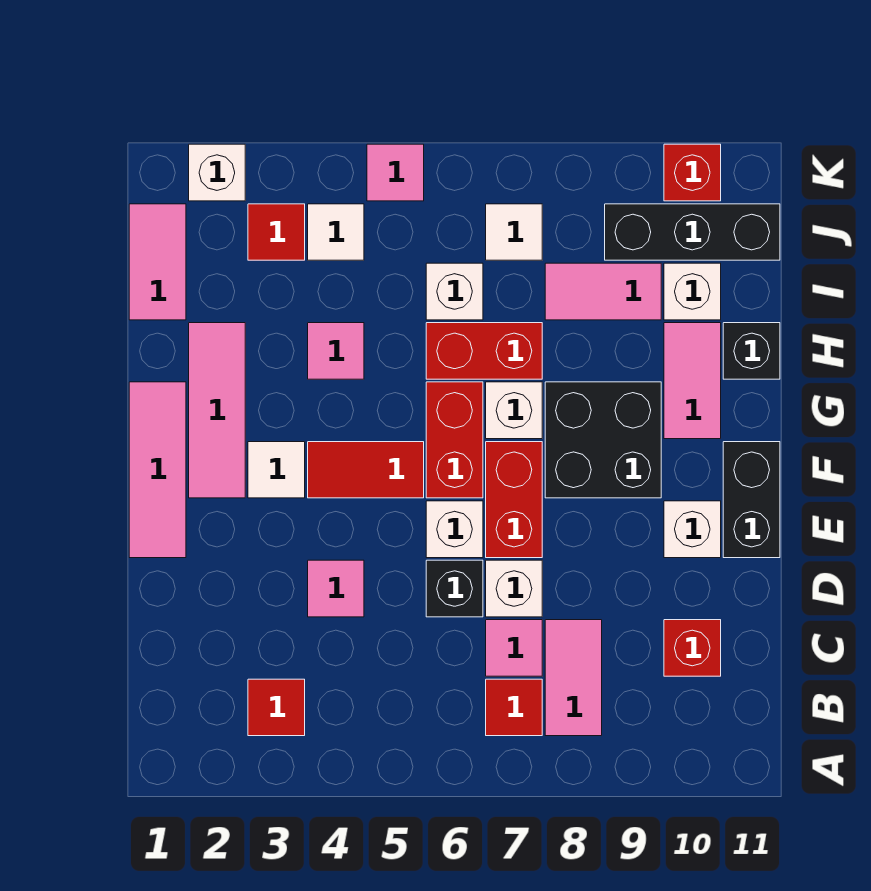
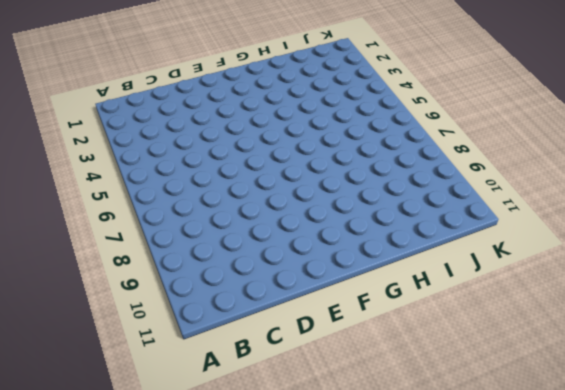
none -> red tile B3 level 1
none -> red tile B7 level 1
none -> pink tile B8:C8 level 1
none -> pink tile C7 level 1

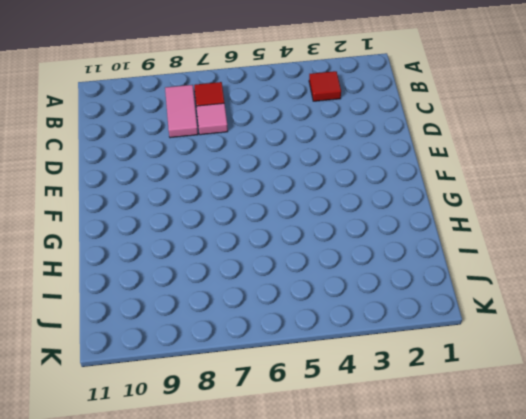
none -> red brick C10 level 1
none -> pink tile D4 level 1
none -> black brick D6 level 1
none -> white brick D7 level 1

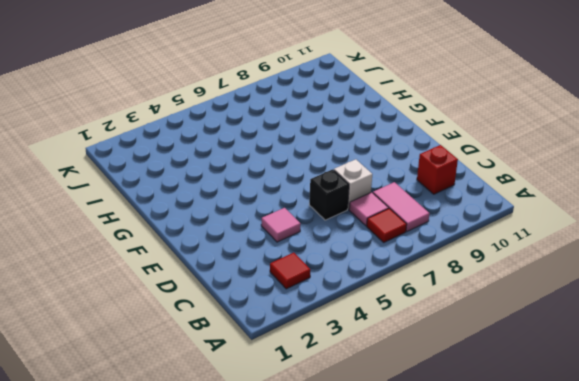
none -> pink tile E1:G1 level 1
none -> white brick E6 level 1
none -> red brick E7:F7 level 1
none -> white brick E10 level 1

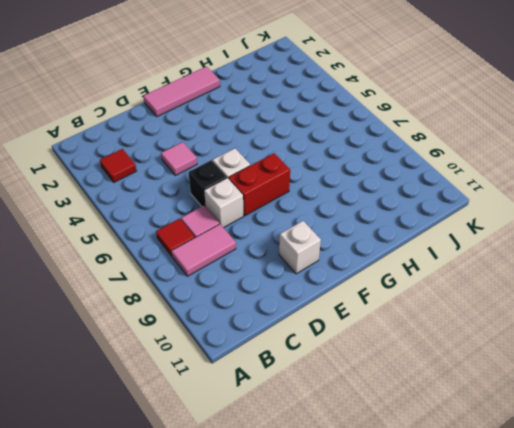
none -> red brick C10 level 1
none -> black brick E11:F11 level 1
none -> pink tile F2:H2 level 1
none -> white tile F3 level 1

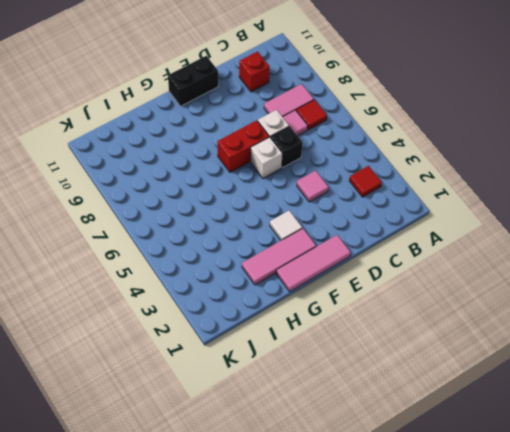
none -> white brick E10 level 1
none -> red tile F4:F5 level 1
none -> red brick F6:G6 level 1
none -> black brick F8:G9 level 1

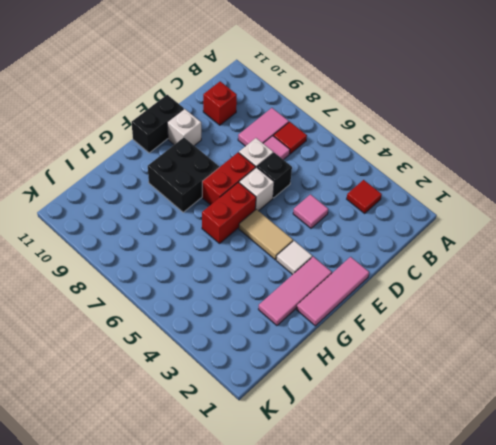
tan tile F4:F5 level 1 -> red tile F4:F5 level 1
none -> white brick G7 level 1
none -> pink tile G10:H10 level 1
none -> pink tile H4 level 1
none -> red brick H6:H7 level 1

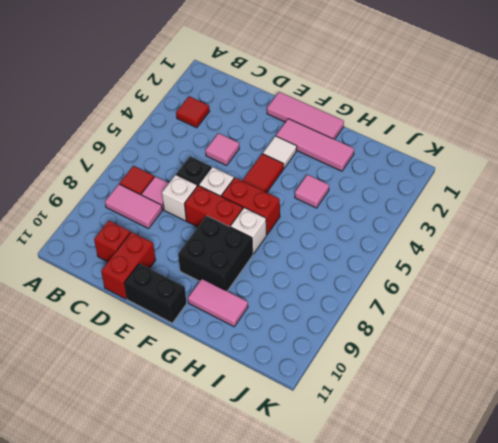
red brick D10:D11 level 1 -> red brick H6:H7 level 1
none -> white brick E10 level 1
none -> black brick H11 level 1
none -> pink tile I1:J1 level 1
none -> white brick I6 level 1

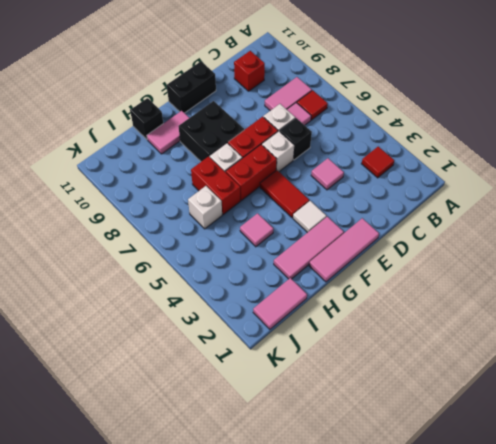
none -> white brick E10 level 1
none -> pink tile I8:I9 level 1
none -> white brick I10 level 1
none -> red tile J3 level 1

